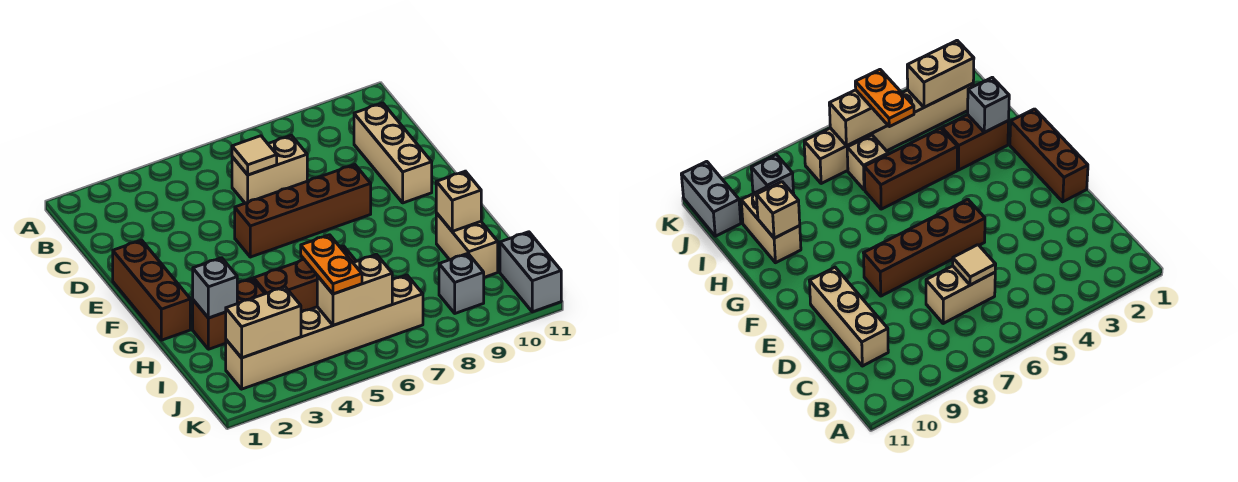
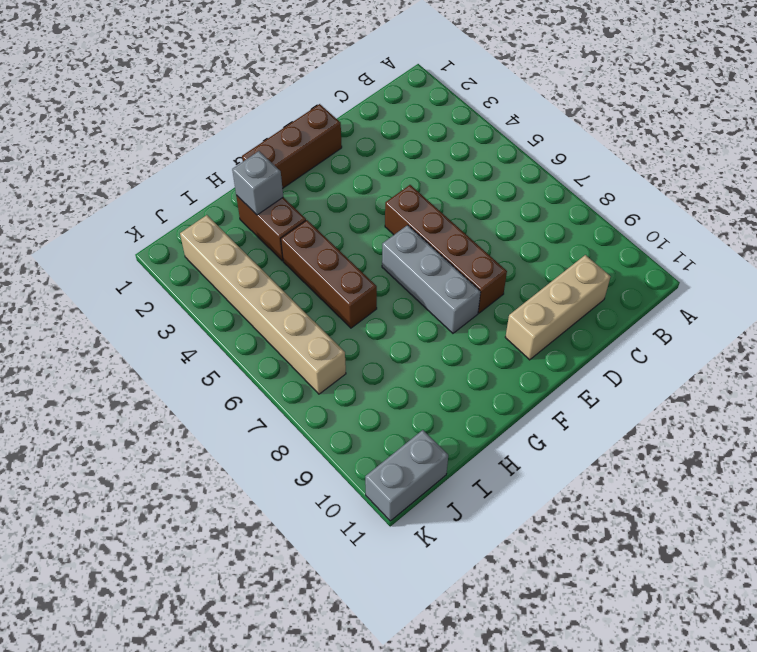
grey brick F6:F8 level 1 -> none
none -> tan brick C6:C7 level 1
none -> tan brick H10:I10 level 1
none -> tan brick I6 level 1

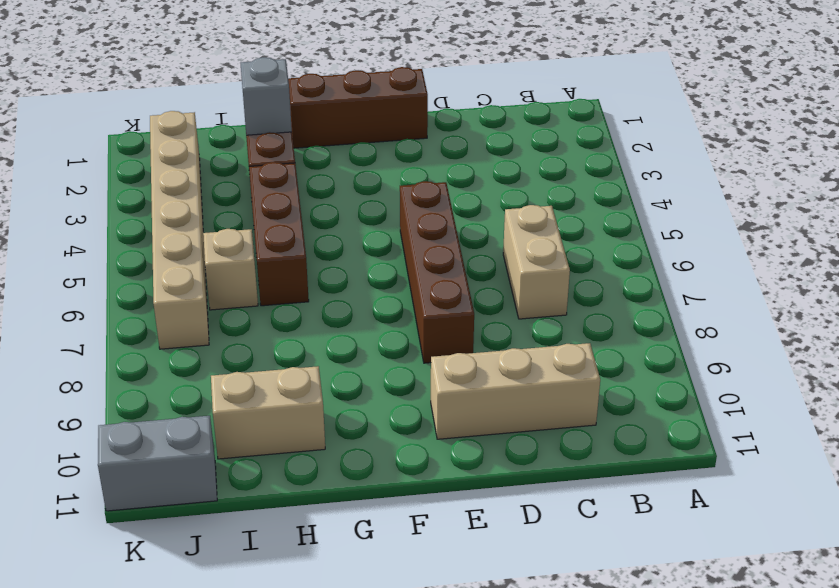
none -> grey brick J9 level 1
none -> tan tile C6 level 2
none -> tan brick H10 level 2

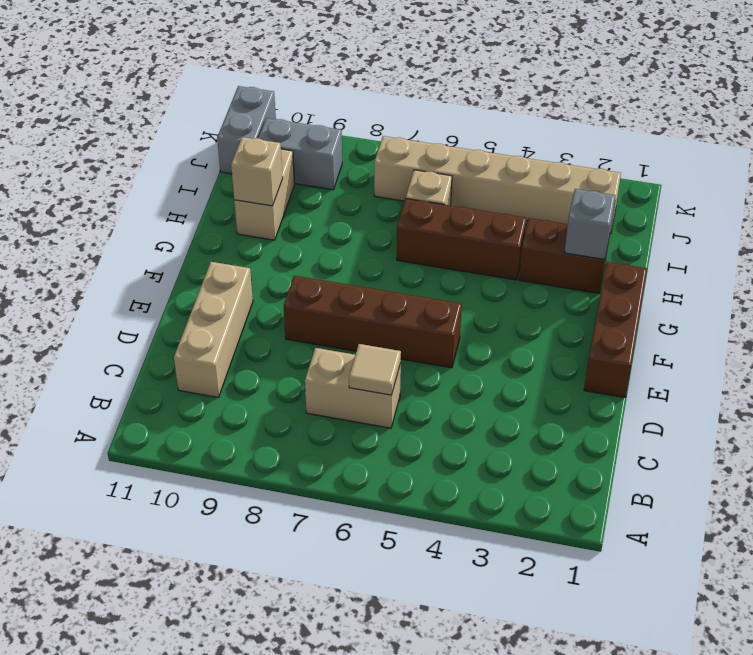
grey brick J9:J10 level 1 -> grey brick J9 level 1
none -> tan brick J2:J3 level 2
none -> tan brick J5:J6 level 2
none -> orange plate I5:J5 level 3

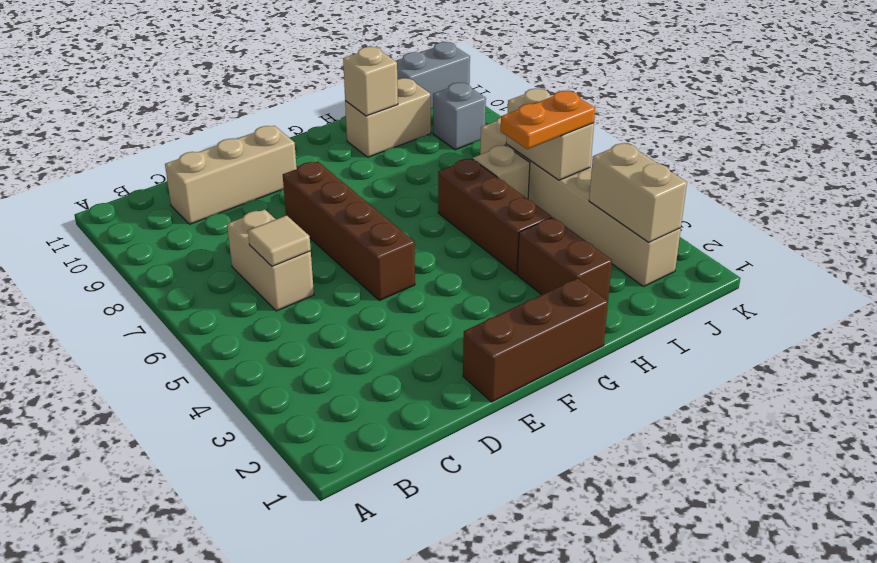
none -> grey brick H2 level 2

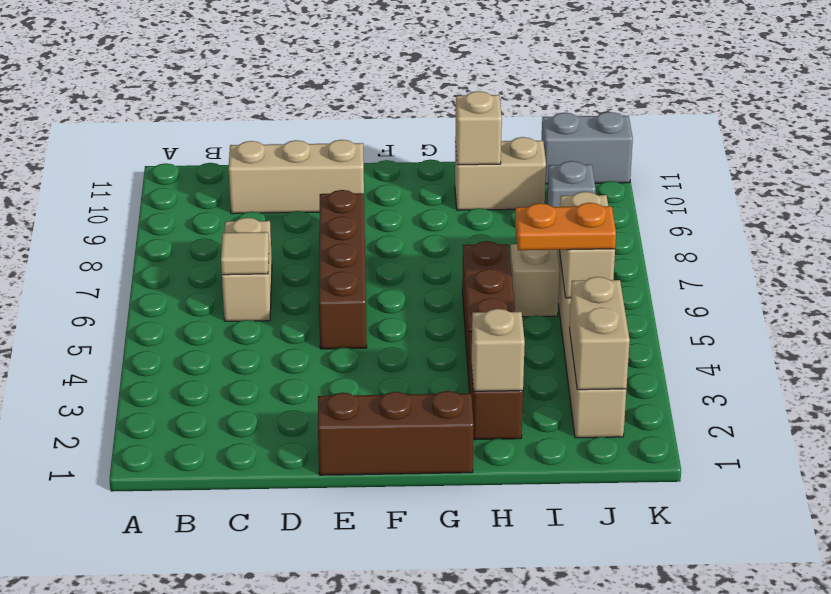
tan brick H2 level 2 -> grey brick H2 level 2

